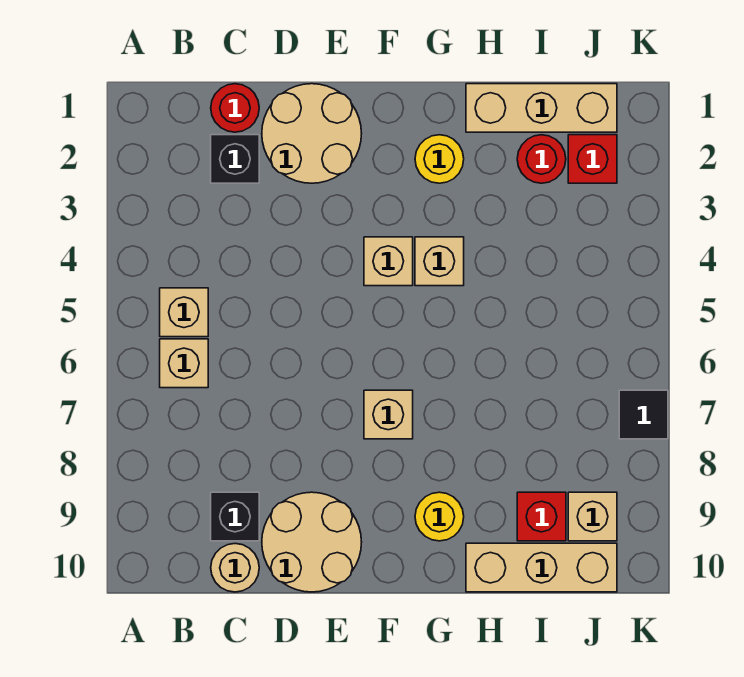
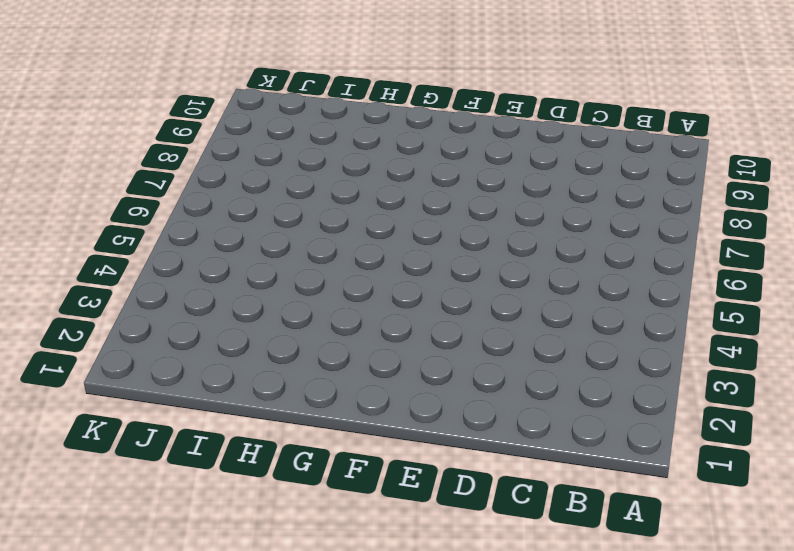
none -> tan brick B5 level 1
none -> tan brick B6 level 1
none -> red round brick C1 level 1

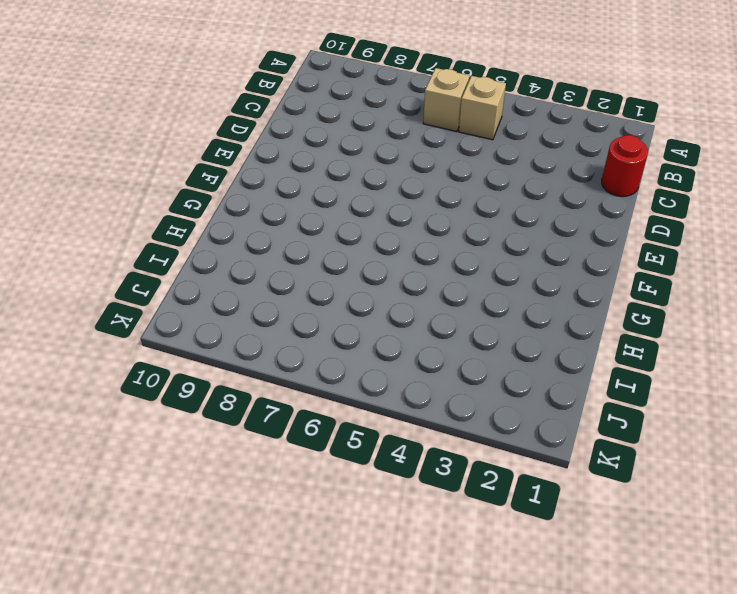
none -> black brick C2 level 1
none -> black brick C9 level 1
none -> tan round brick C10 level 1

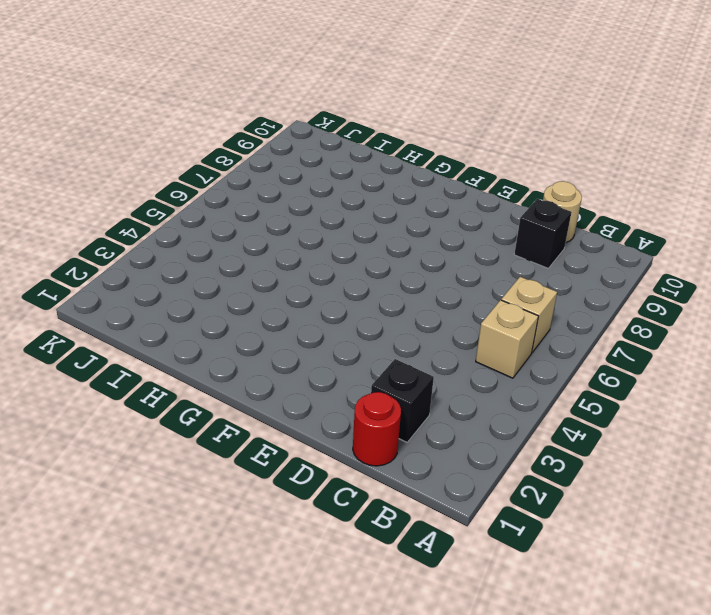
none -> tan round brick D1:E2 level 1
none -> tan round brick D9:E10 level 1
none -> tan brick F4 level 1

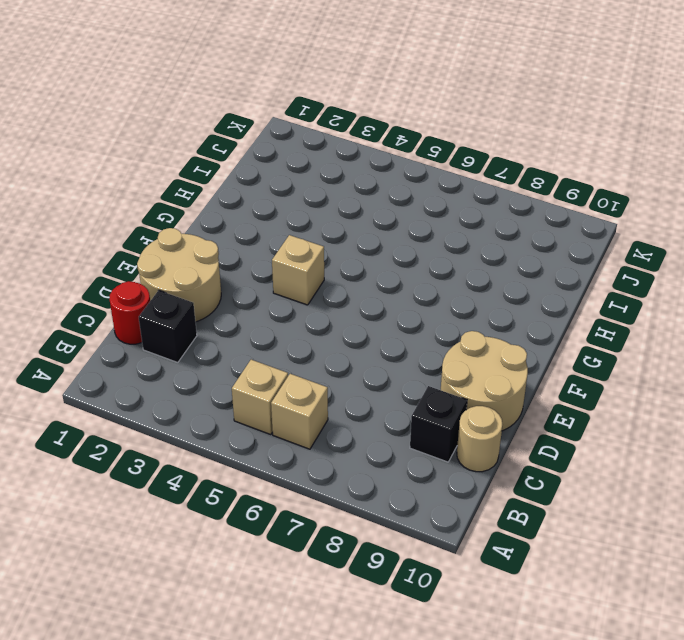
none -> tan brick F7 level 1
none -> yellow round brick G2 level 1
none -> tan brick G4 level 1

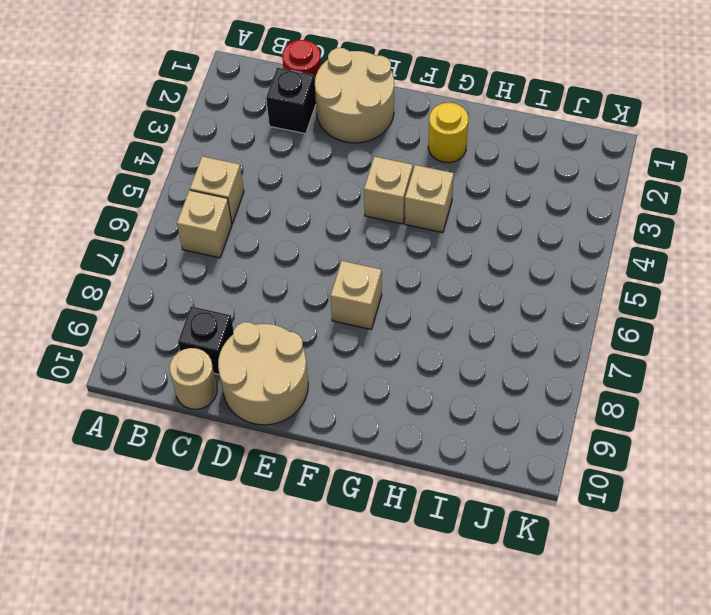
none -> yellow round brick G9 level 1
none -> tan brick H1:J1 level 1
none -> tan brick H10:J10 level 1

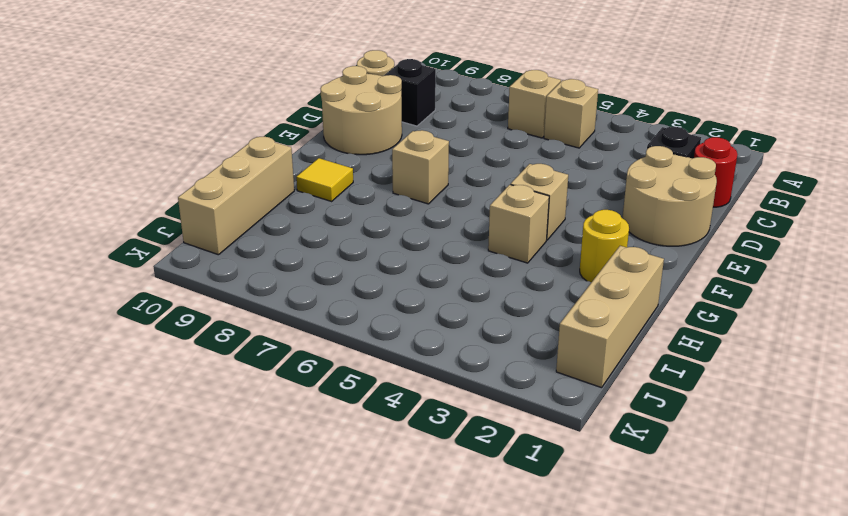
yellow tile G9 level 1 -> yellow round brick G9 level 1
none -> red round brick I2 level 1
none -> red brick I9 level 1
none -> red brick J2 level 1

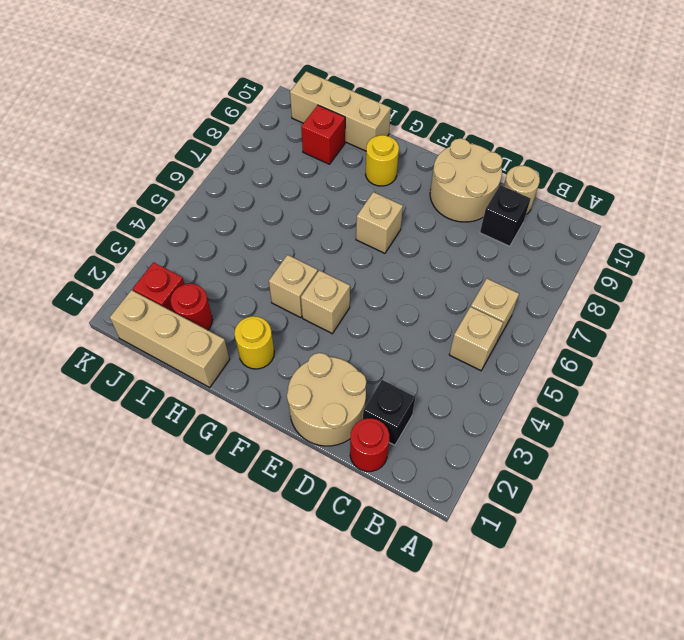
none -> tan brick J9 level 1
none -> black tile K7 level 1

